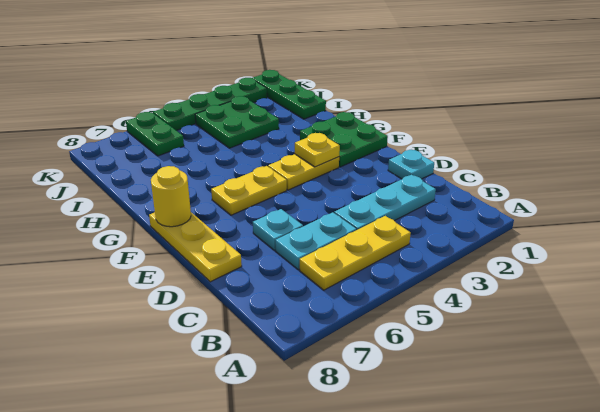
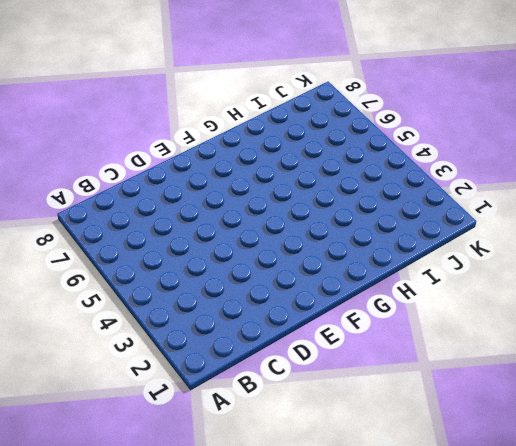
none -> yellow plate B4:B6 level 1
none -> cyan plate C2:C4 level 1
none -> cyan plate C5:C6 level 1

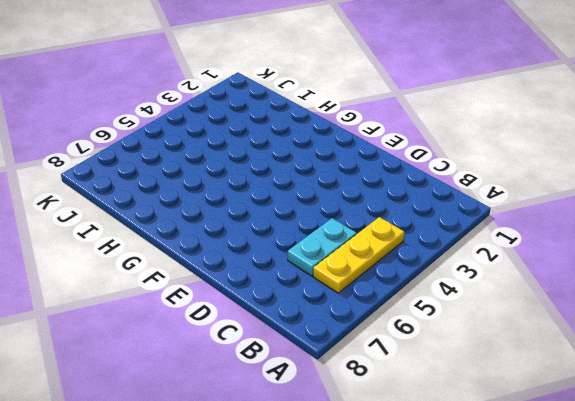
none -> cyan plate C2:C4 level 1
none -> cyan plate D1 level 1
none -> cyan plate D6 level 1

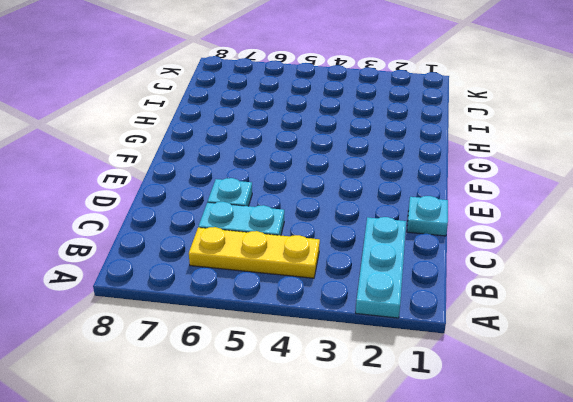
cyan plate A2:C2 level 1 -> cyan plate C2:C4 level 1
none -> yellow plate D8:F8 level 1
none -> green plate F1:G2 level 1
none -> yellow plate F3:F4 level 1

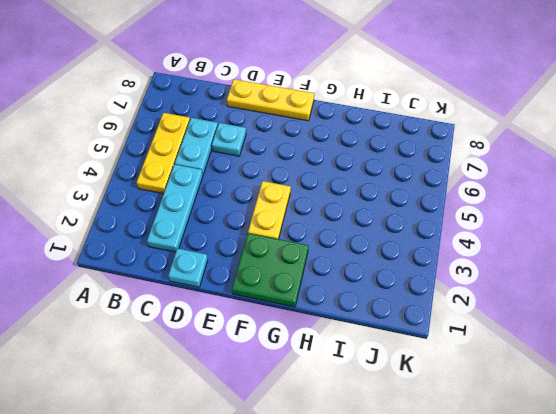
none -> yellow plate F5:F6 level 1
none -> green plate I1:K1 level 1
none -> green plate I3:J4 level 1

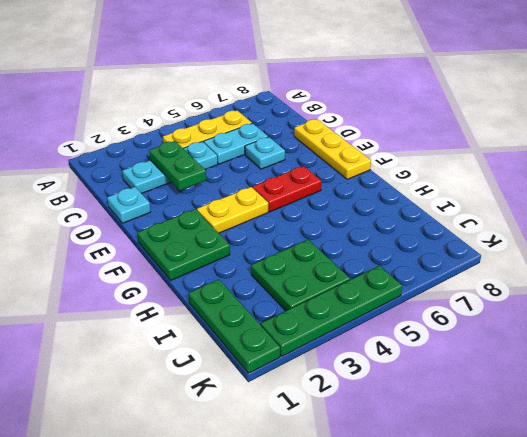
green plate C3:D3 level 2 -> green plate J6:K6 level 1
red plate F5:F6 level 1 -> yellow plate F5:F6 level 1
none -> yellow plate F3 level 2
none -> yellow round brick F8 level 2

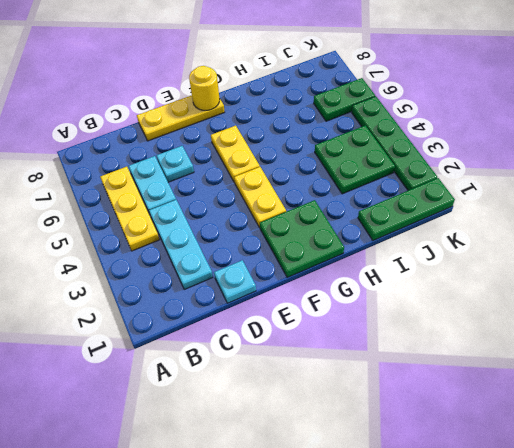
none -> yellow plate F3 level 2

